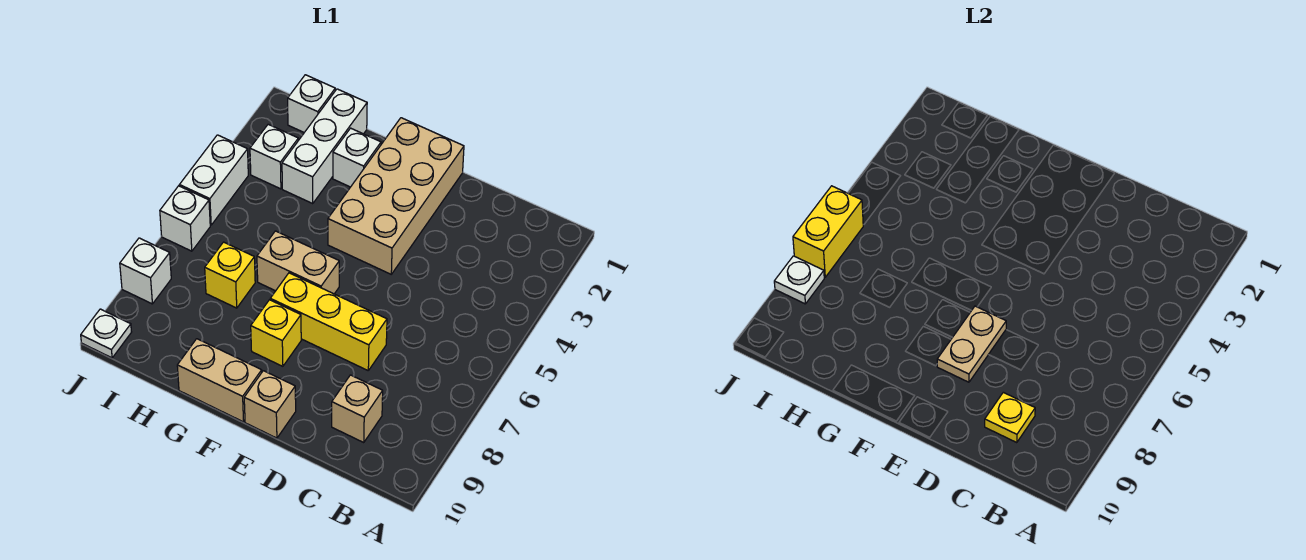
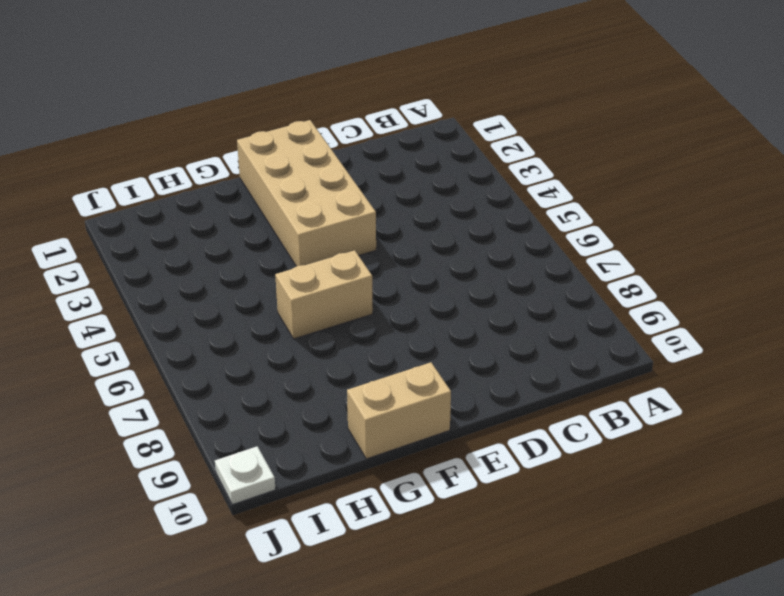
none -> tan brick C9 level 1
none -> yellow brick D7:F7 level 1
none -> tan brick E10 level 1

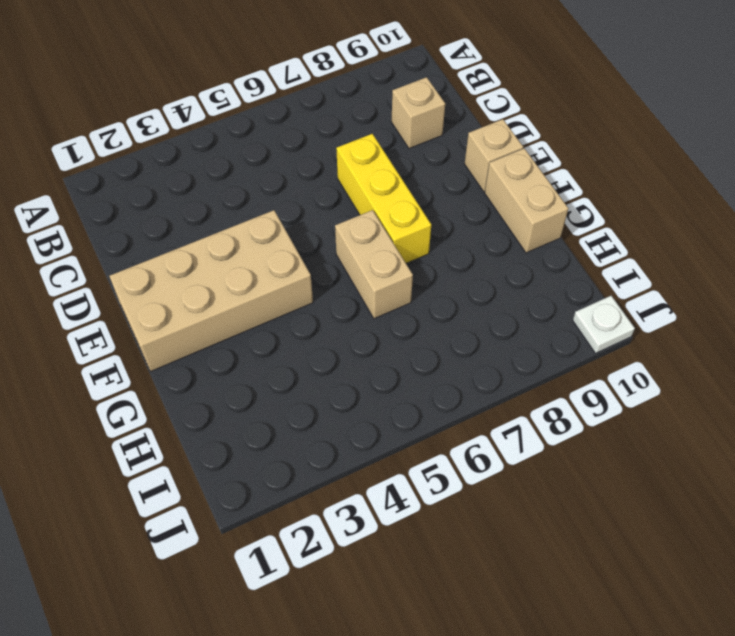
none -> yellow brick F8 level 1
none -> white brick G2 level 1
none -> white brick H1:H3 level 1

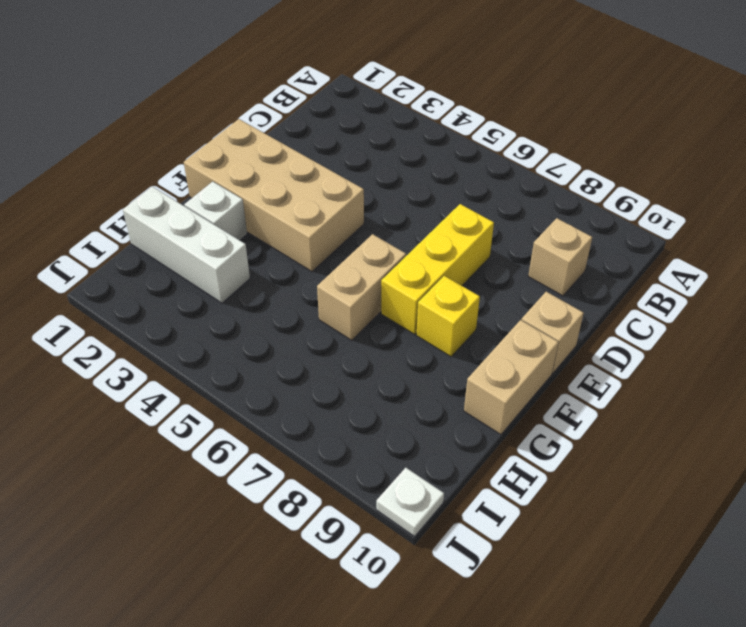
none -> yellow brick H7 level 1
none -> white brick I1 level 1
none -> white brick I3 level 1

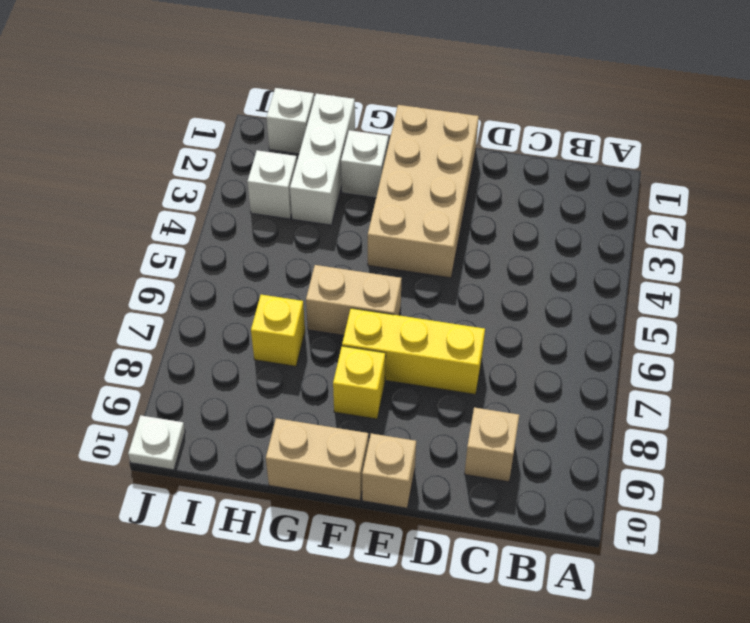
none -> white brick J4:J5 level 1
none -> white brick J6 level 1
none -> white brick J8 level 1

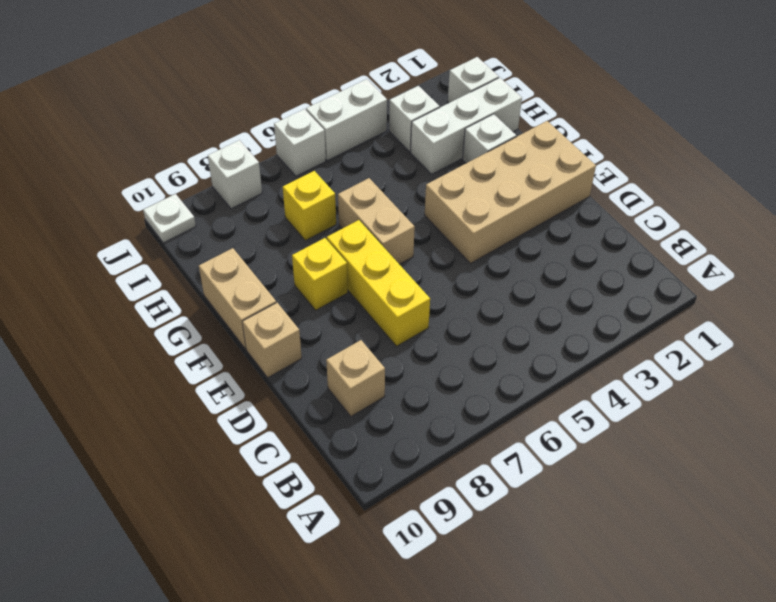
none -> yellow plate C9 level 2
none -> tan plate E7:E8 level 2
none -> yellow brick J6:J7 level 2

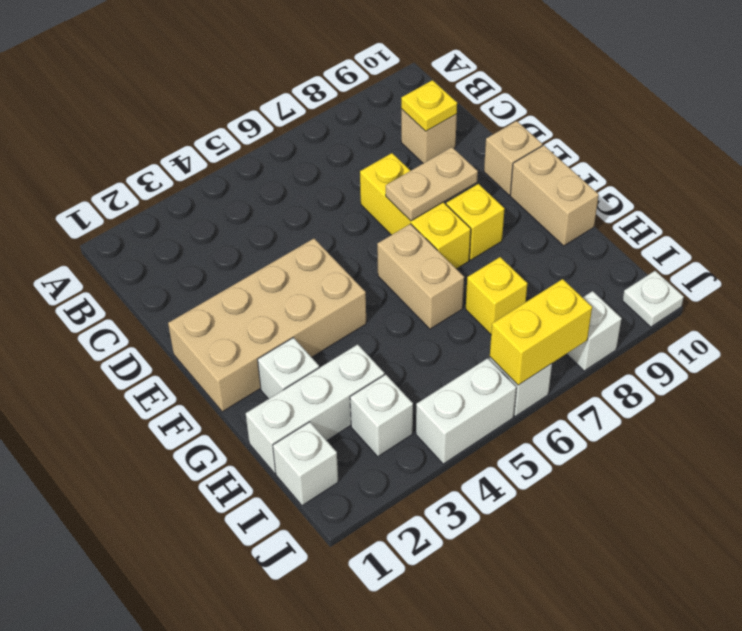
none -> white plate J8 level 2

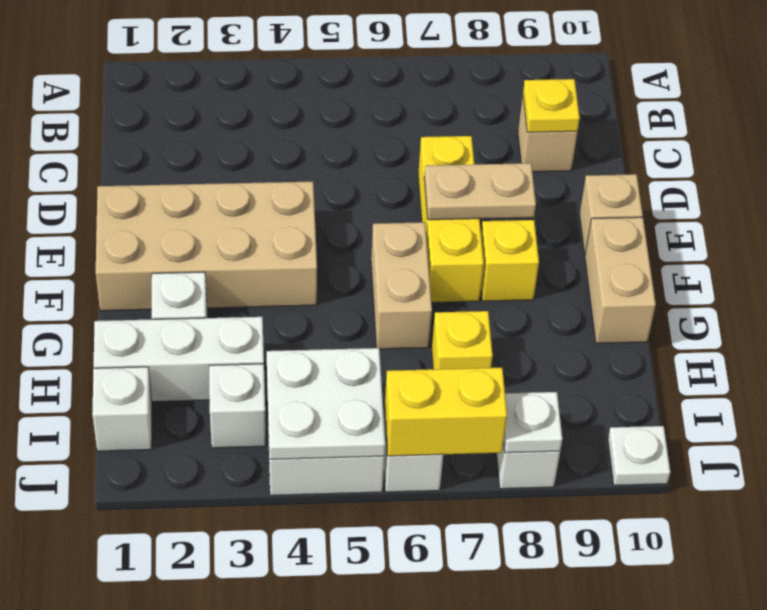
white plate I4:J5 level 2 -> none

